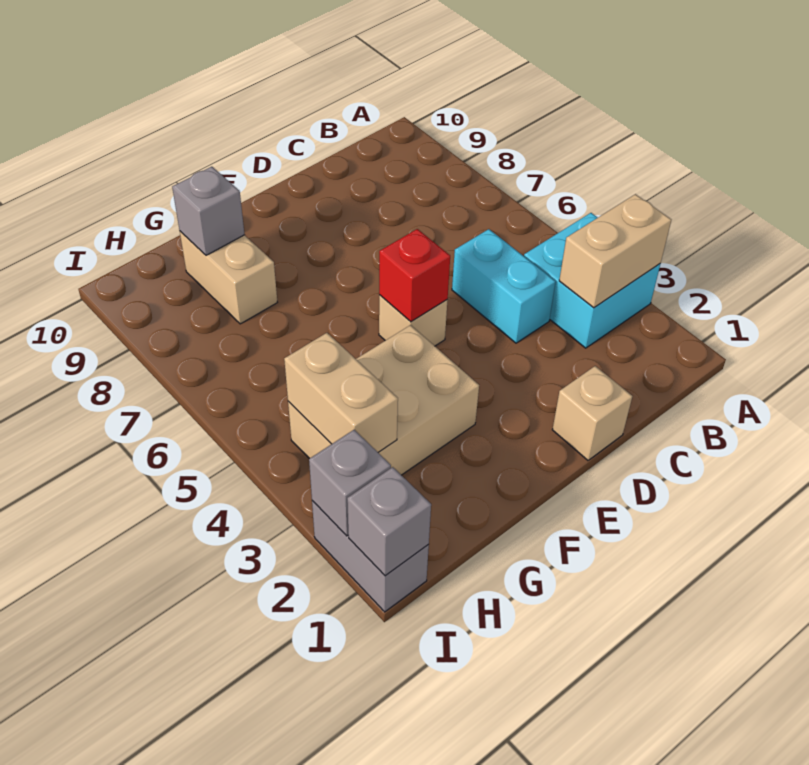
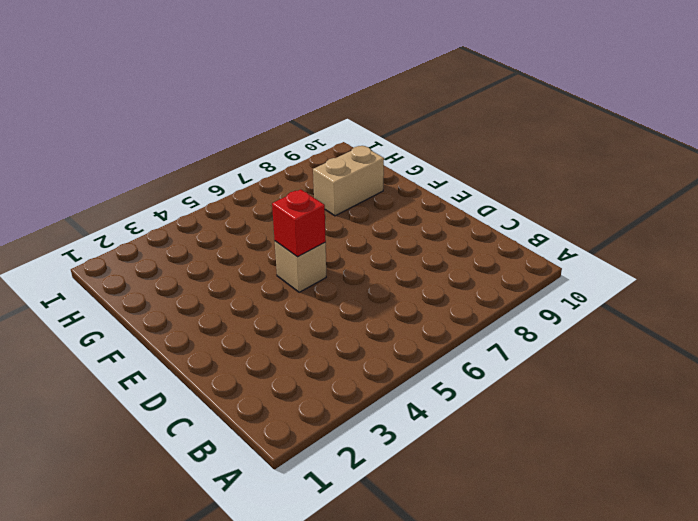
none -> cyan brick A3:B4 level 1
none -> cyan brick C4:C5 level 1
none -> tan brick D1 level 1

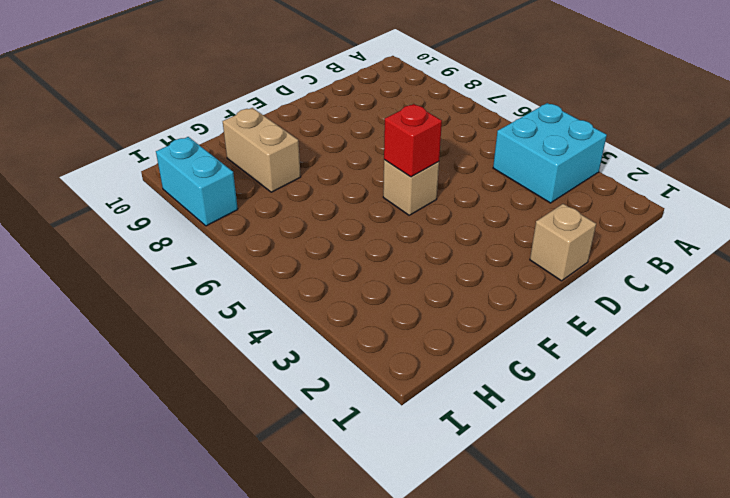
cyan brick I8:I9 level 1 -> cyan brick C4:C5 level 1
none -> tan brick F3:H4 level 1
none -> grey brick I1:I2 level 1
none -> tan brick A3:B3 level 2

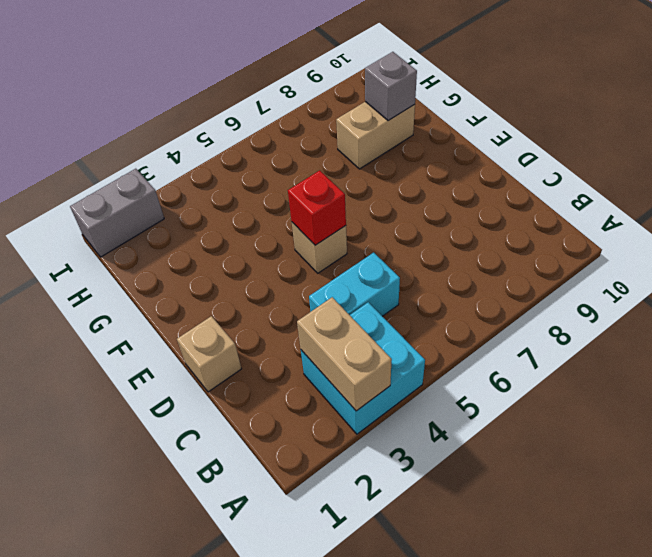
none -> tan brick F3:H4 level 1
none -> tan brick H3:H4 level 2
none -> grey brick I1 level 2

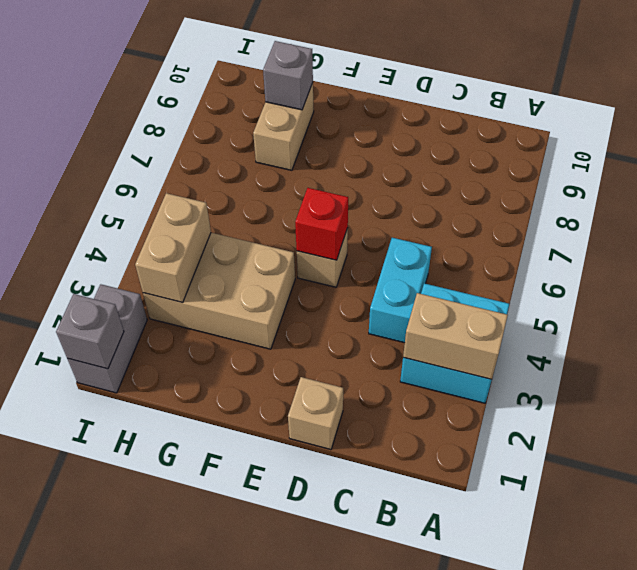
none -> grey brick I2 level 2

